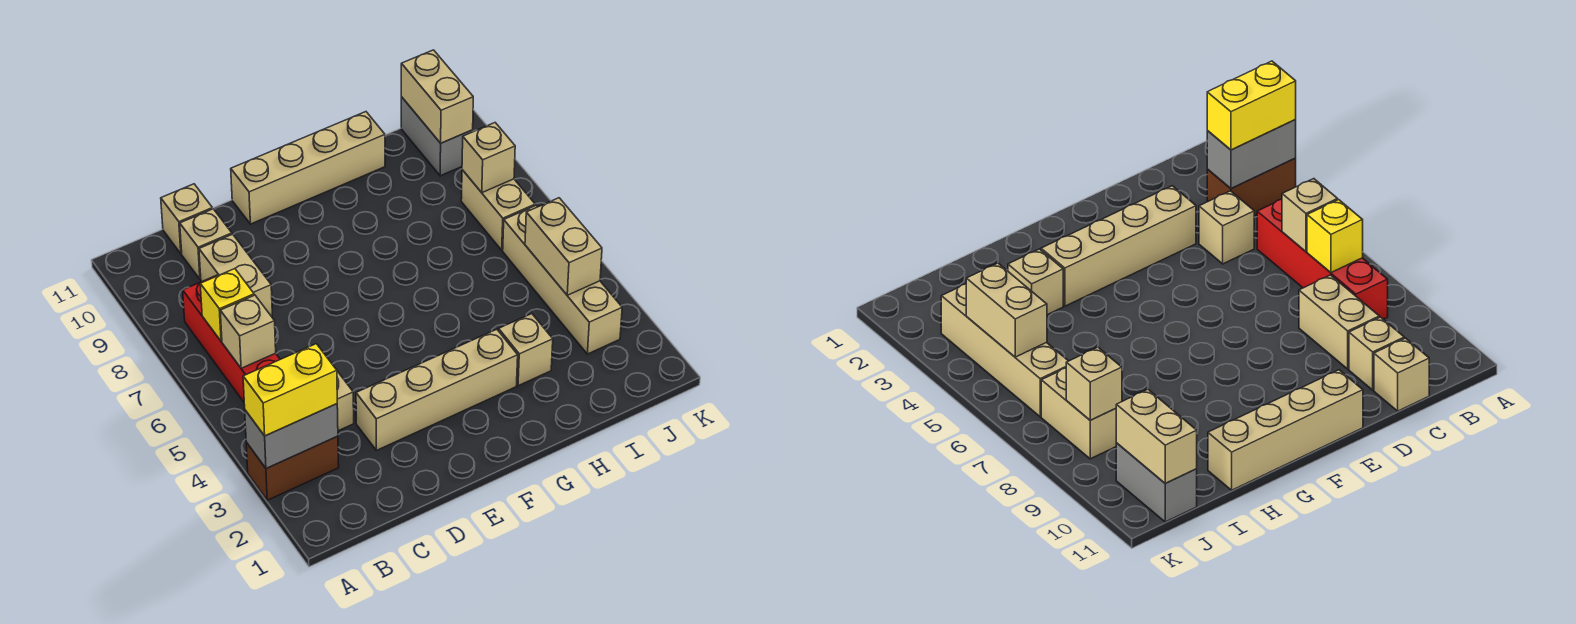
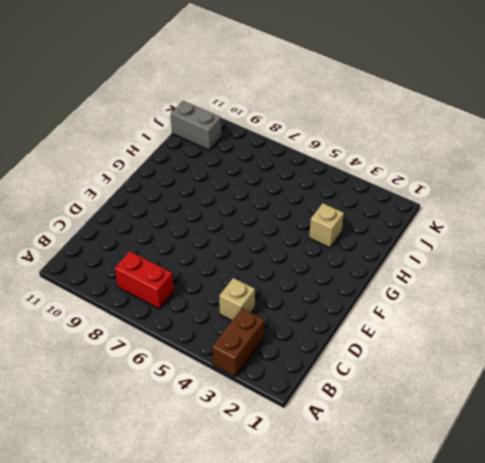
red brick B7:B8 level 1 -> red brick B5:B8 level 1
none -> tan brick C8:C9 level 1
none -> tan brick C10 level 1
none -> tan brick C11 level 1

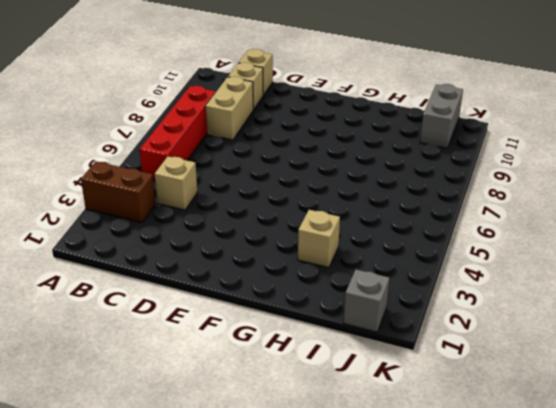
grey brick J1 level 1 -> none
none -> tan brick D3:G3 level 1
none -> tan brick E11:H11 level 1
none -> tan brick J3:J6 level 1

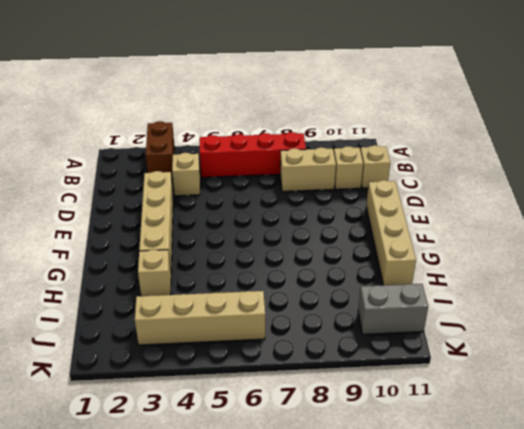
none -> tan brick J7:J8 level 1
none -> grey brick A3:B3 level 2
none -> tan brick B6 level 2

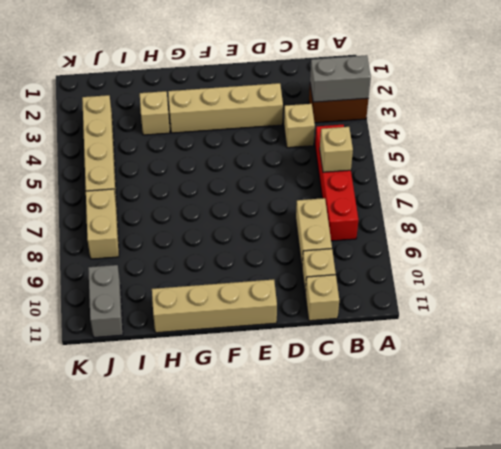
none -> yellow brick B7 level 2
none -> tan brick J4:J5 level 2
none -> tan brick J8 level 2

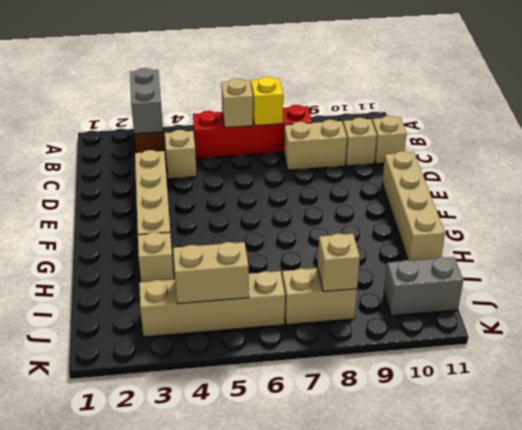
none -> tan brick J10:J11 level 2
none -> yellow brick A3:B3 level 3

